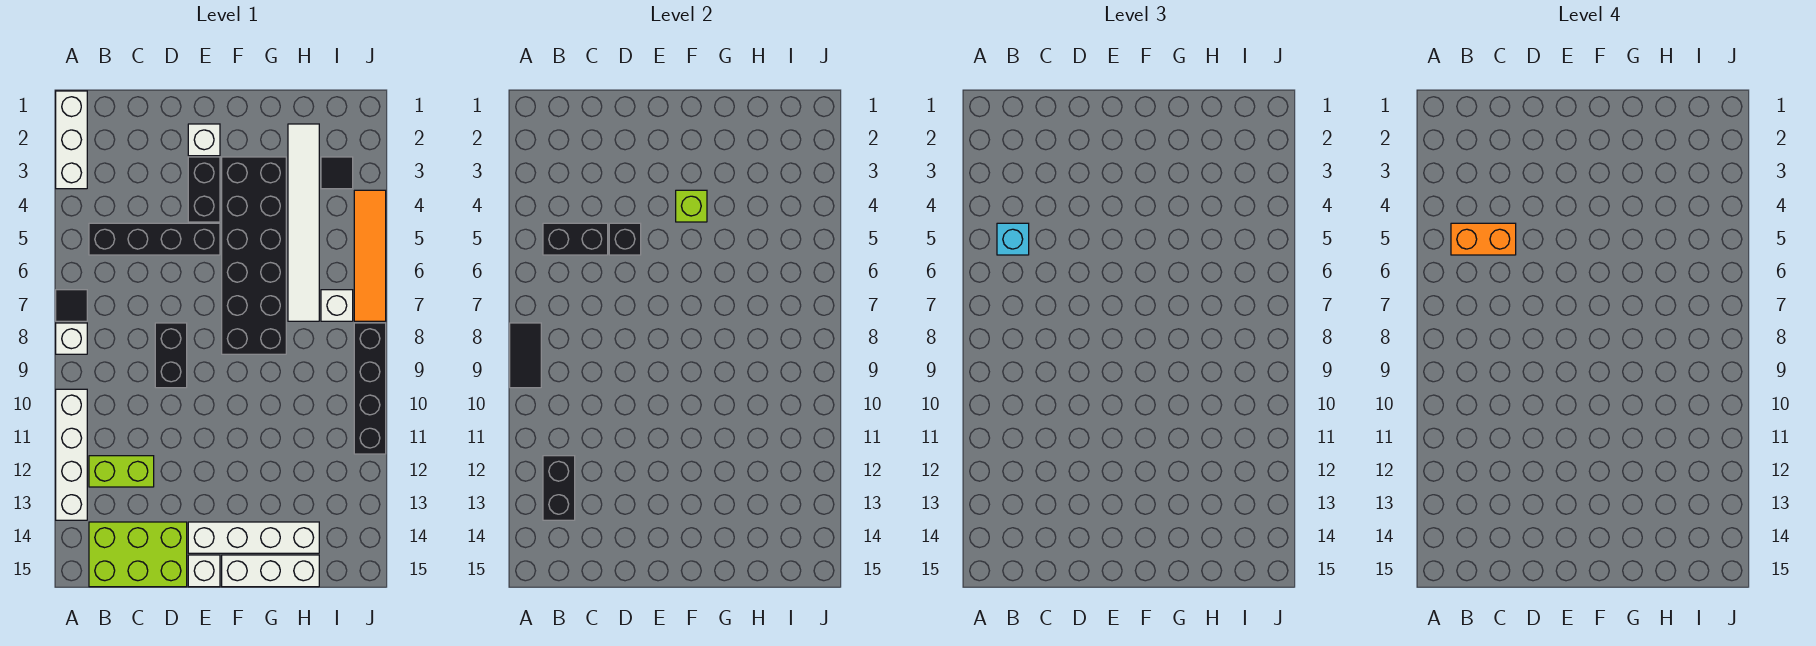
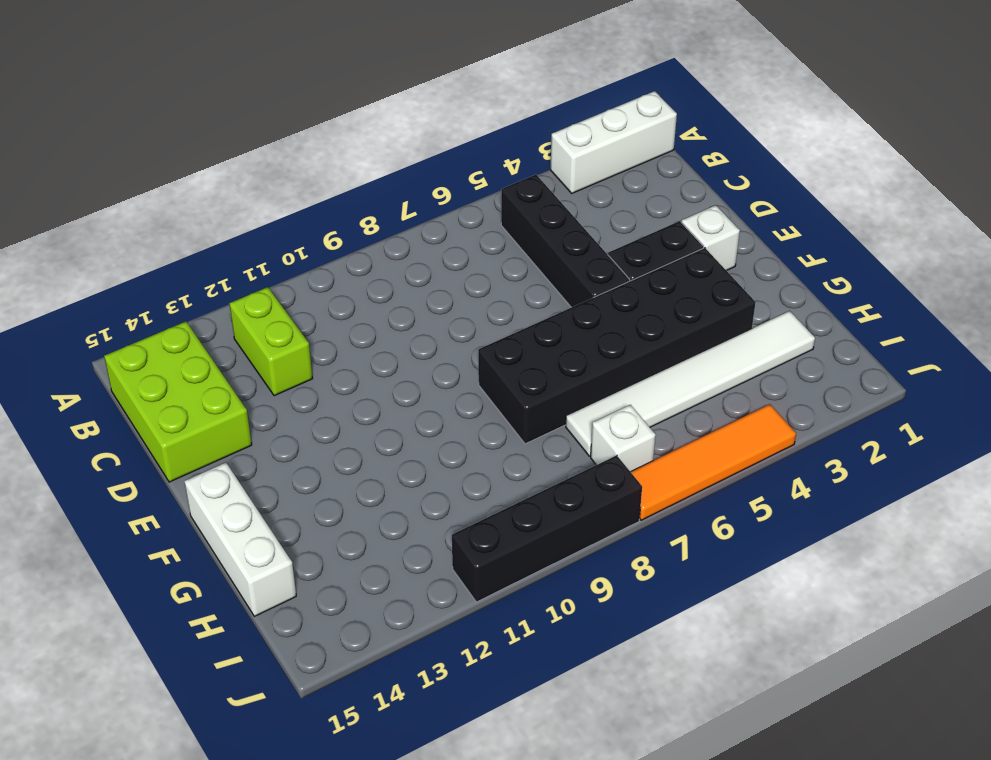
none -> black tile A7 level 1
none -> white brick A8 level 1
none -> white brick A10:A13 level 1

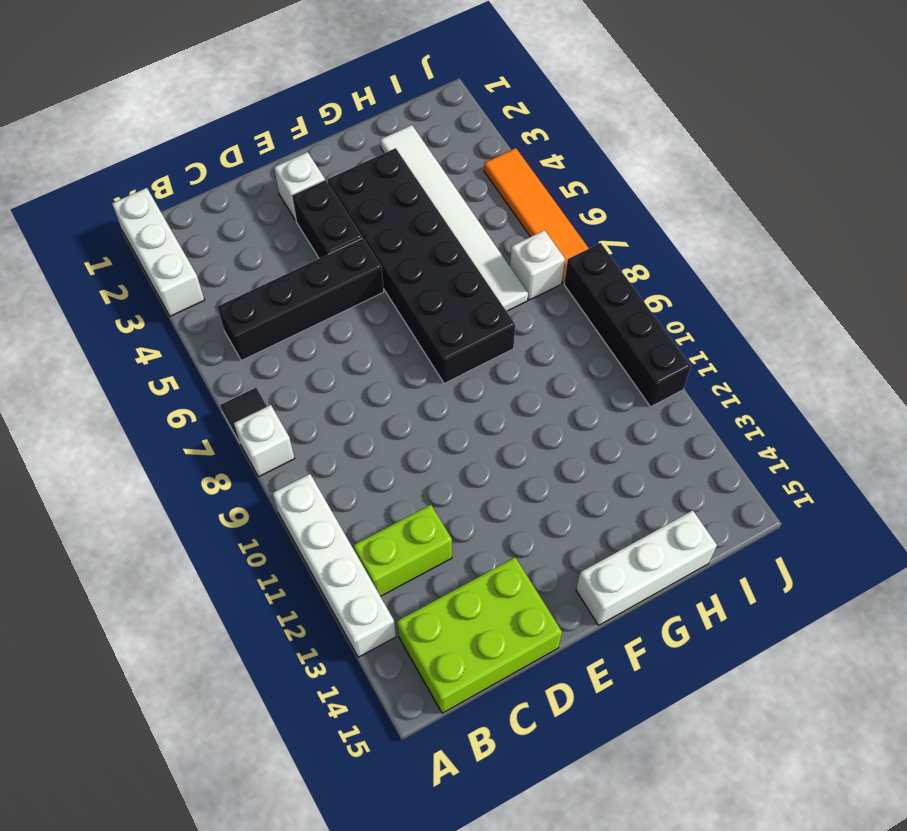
none -> black brick D8:D9 level 1
none -> white brick E14:H14 level 1
none -> white brick E15 level 1

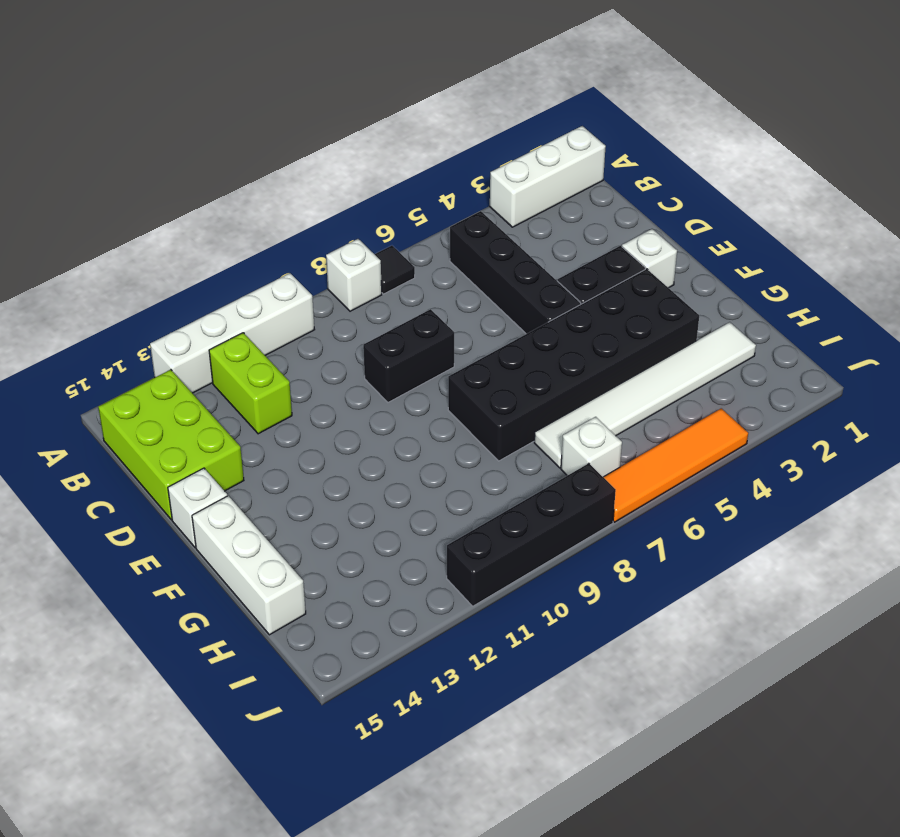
none -> white brick E14:H14 level 1
none -> black tile I3 level 1
none -> black tile A8:A9 level 2

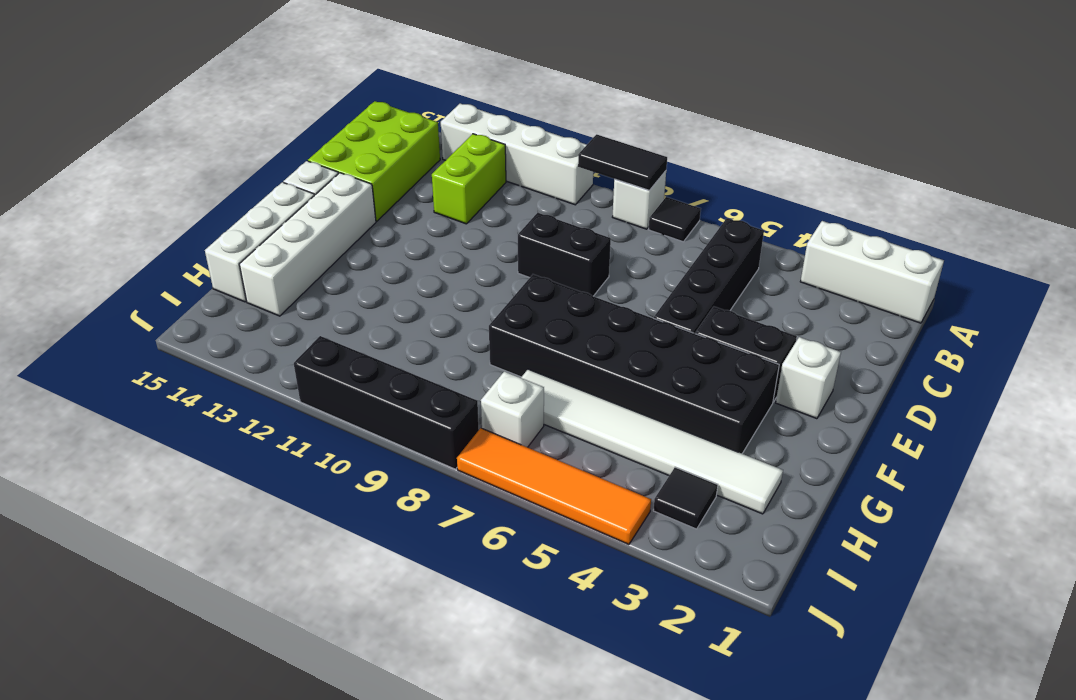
none -> black brick B5:C5 level 2
none -> black brick B12:B13 level 2
none -> black brick D5 level 2

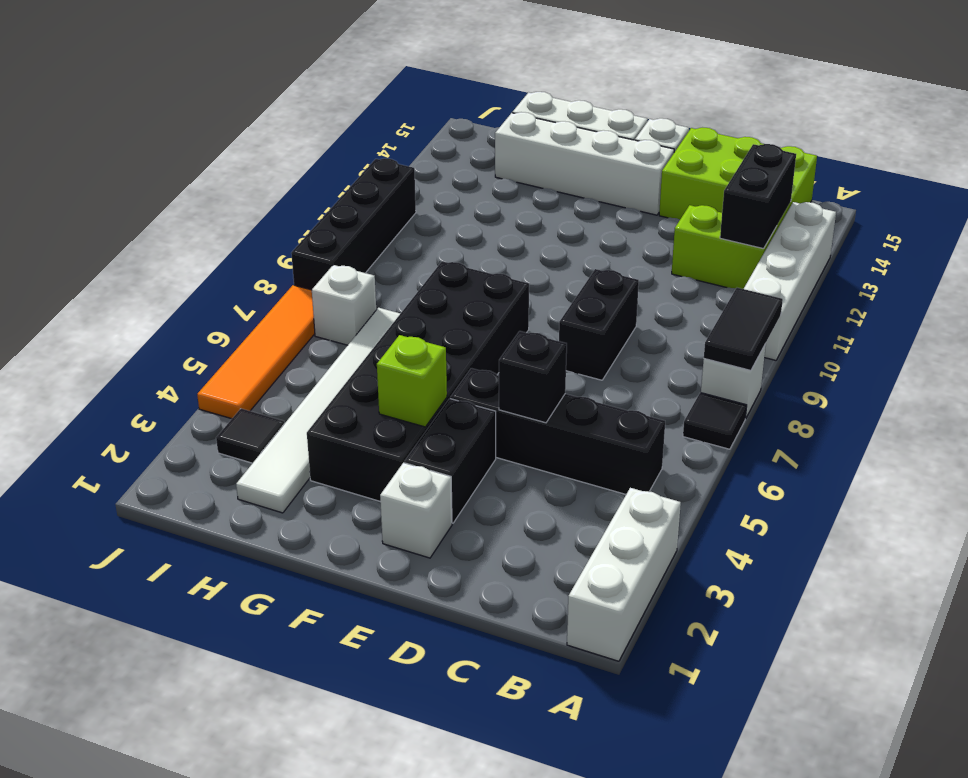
none -> black brick B5:C5 level 2
none -> cyan brick B5 level 3
none -> orange brick B5:C5 level 4

